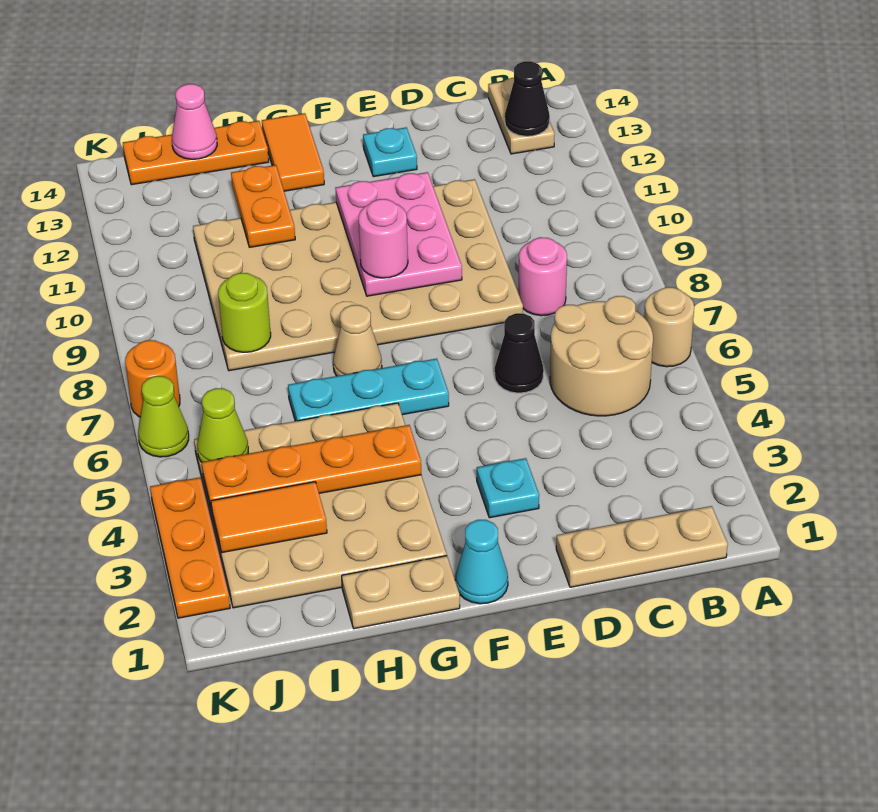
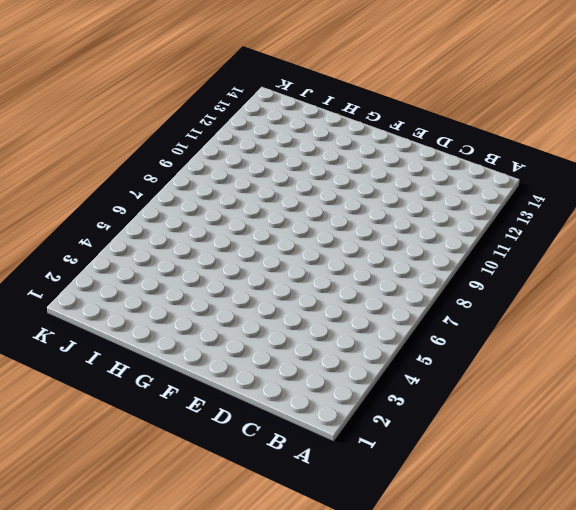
none -> tan round brick A6 level 1
none -> tan plate B1:D1 level 1
none -> tan round brick B5:C6 level 1

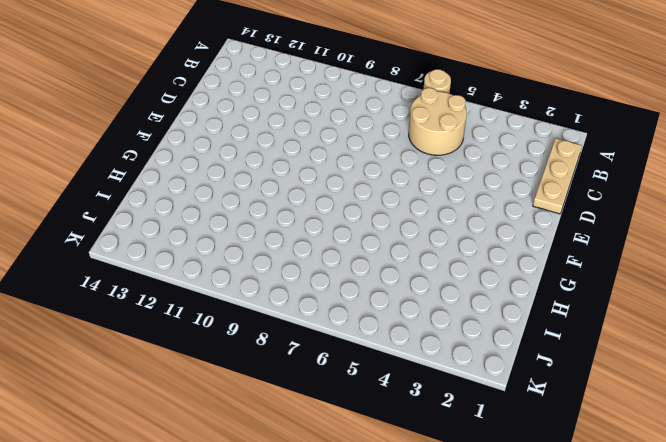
none -> tan plate B13:B14 level 1
none -> pink round brick C8 level 1
none -> black cone D6 level 1

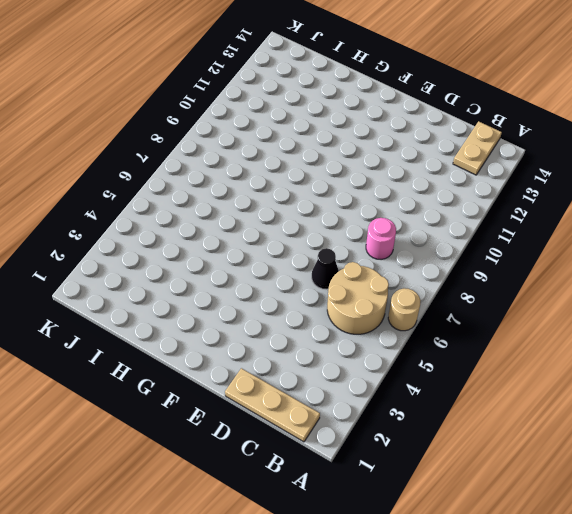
none -> tan plate D8:I11 level 1
none -> cyan plate E3 level 1
none -> cyan plate E13 level 1

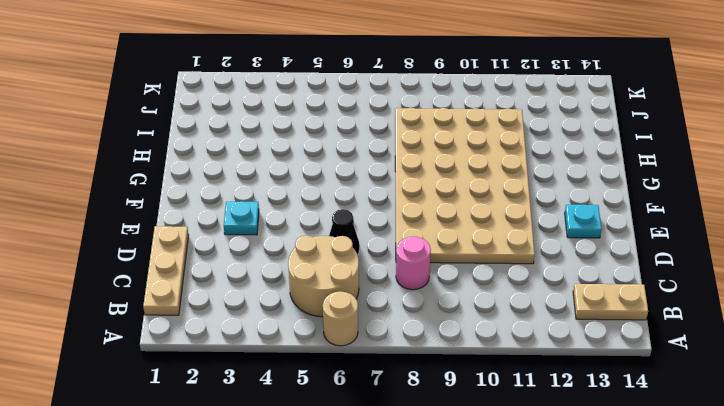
none -> cyan cone F1 level 1
none -> cyan plate F6:H6 level 1
none -> tan plate G1:H1 level 1

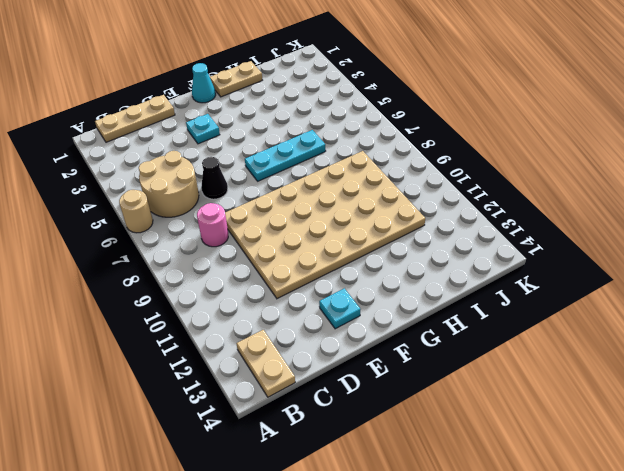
none -> tan plate G2:J5 level 1
none -> tan cone G7 level 1
none -> orange tile G13:G14 level 1

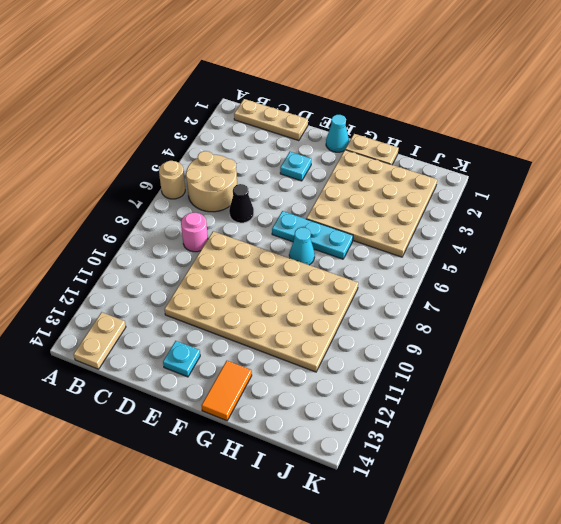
cyan cone G7 level 1 -> tan cone G7 level 1
none -> orange plate H14:J14 level 1
none -> orange plate K2:K4 level 1
none -> lime cone K6 level 1

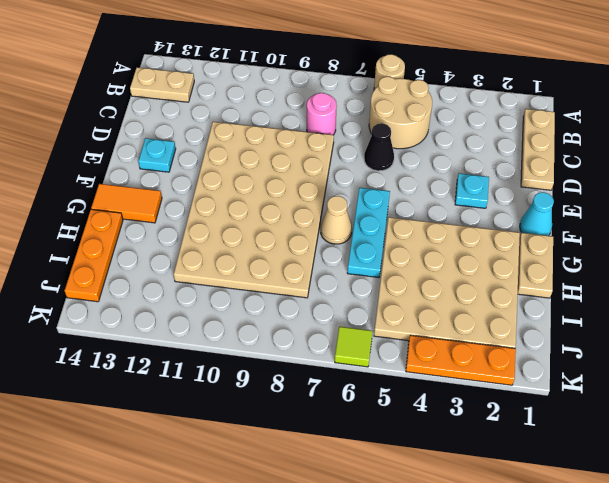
lime tile K6 level 1 -> lime cone K6 level 1
none -> orange round brick K7 level 1
none -> black cone B13 level 2
none -> pink plate E9:F11 level 2

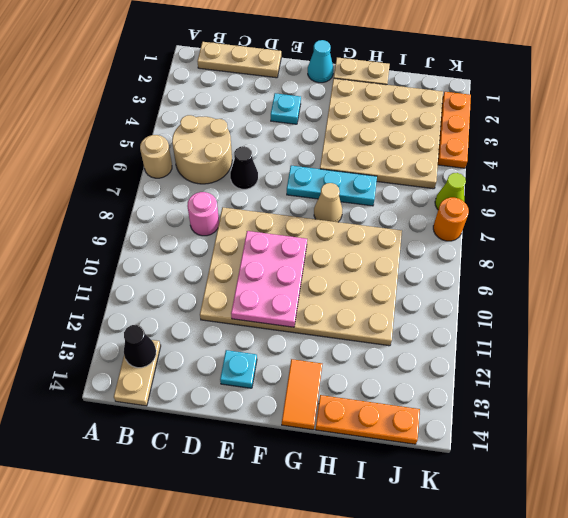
none -> orange plate G4:J4 level 2
none -> orange plate H11:H12 level 2
none -> orange tile I3:J3 level 2

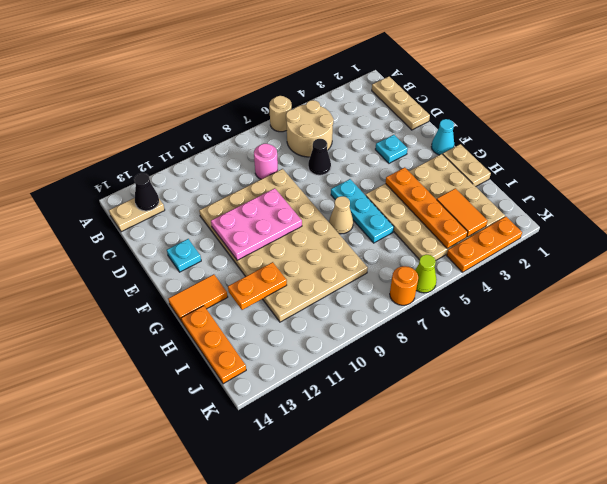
none -> lime round brick I8 level 2
none -> pink cone I14 level 2
none -> lime cone J5 level 2

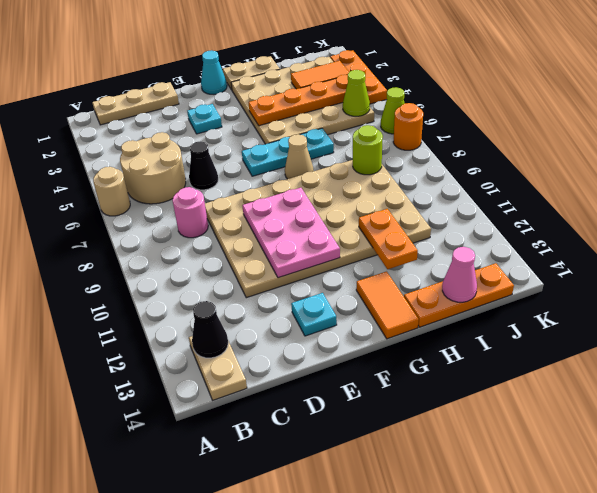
none -> pink round brick F9 level 3

